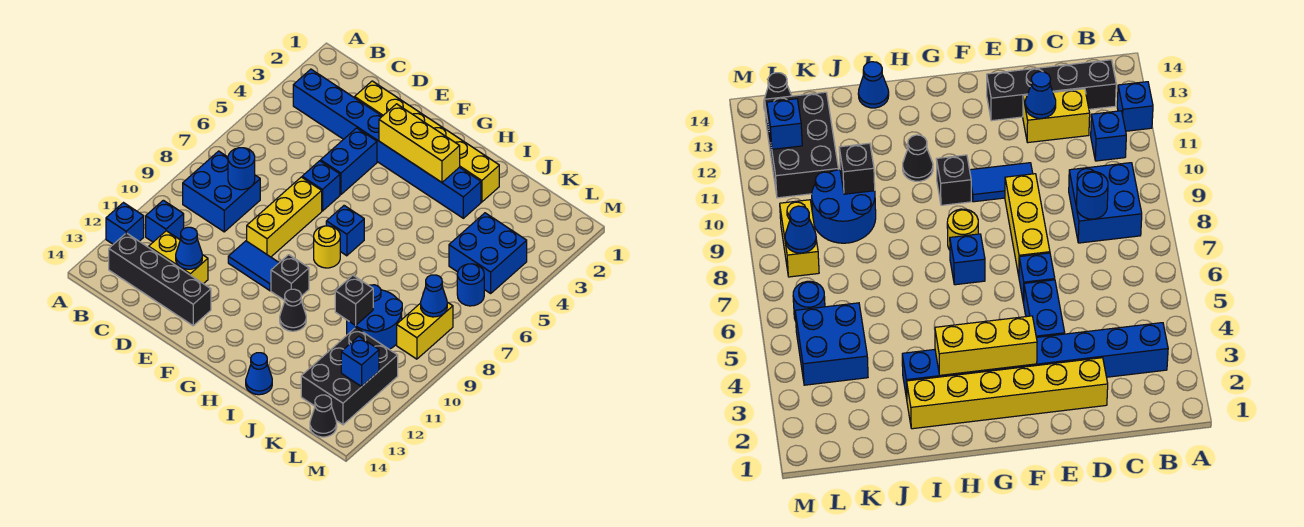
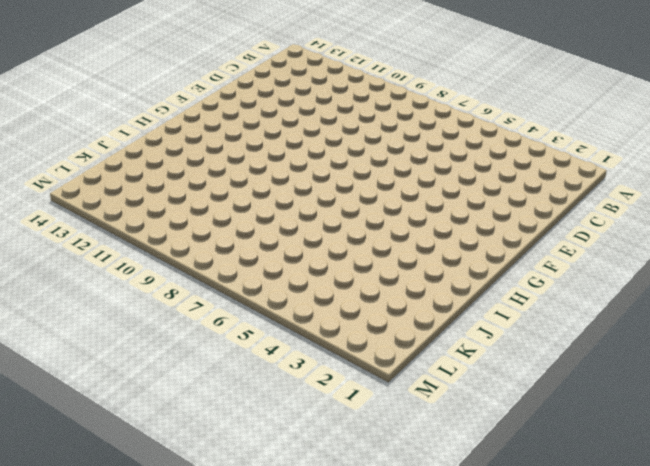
none -> blue brick A12 level 1
none -> blue brick B3:I3 level 1
none -> blue brick B8:C9 level 1

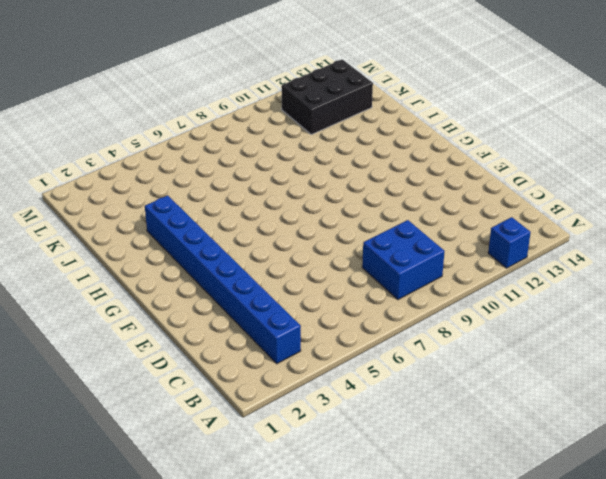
none -> blue brick B11 level 1
none -> black brick B13:E13 level 1
none -> yellow brick C12:D12 level 1

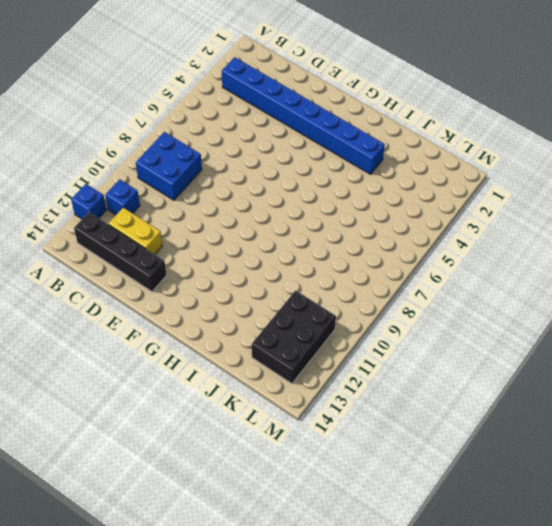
none -> yellow brick D2:I2 level 1
none -> blue brick E4:E5 level 1
none -> blue brick E6 level 1

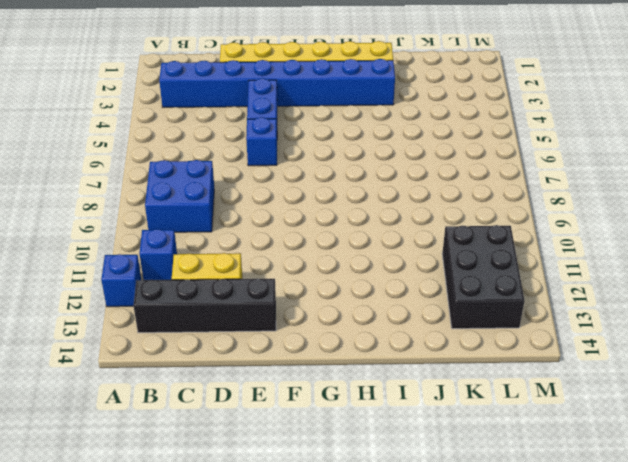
none -> yellow brick E7:E9 level 1
none -> blue tile E10:F10 level 1
none -> blue brick G7 level 1

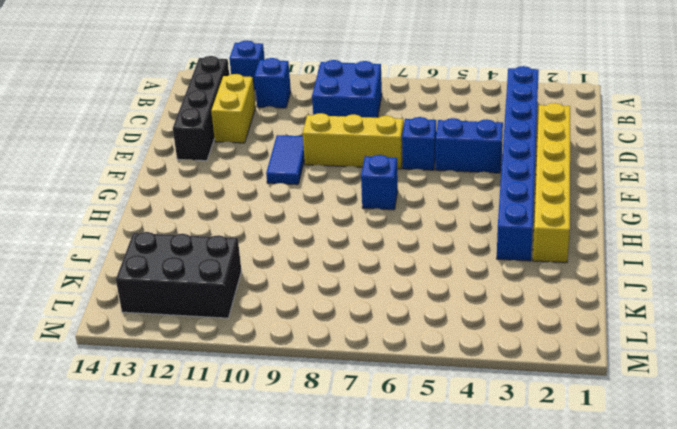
none -> yellow round brick G8 level 1
none -> black brick G10 level 1
none -> black cone H11 level 1

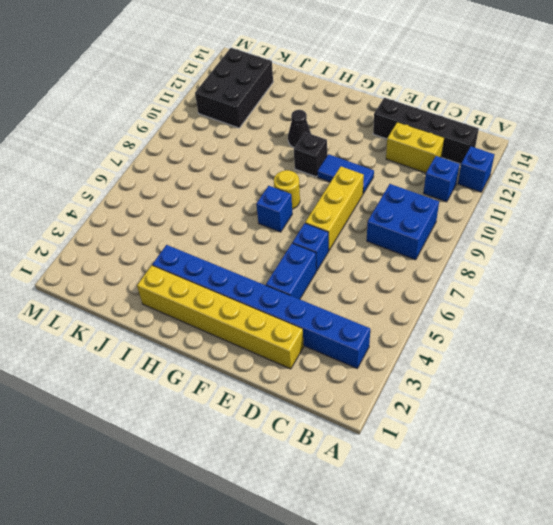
none -> blue cone I14 level 1
none -> blue round brick J9:K10 level 1
none -> blue brick K4:L5 level 1

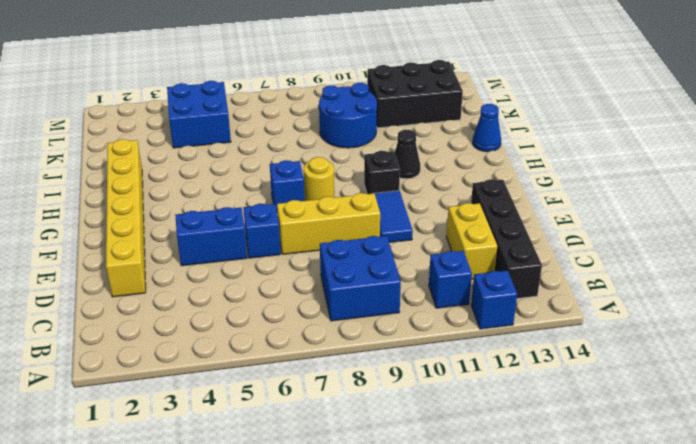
none -> blue brick B3:I3 level 1
none -> blue round brick L6 level 1
none -> yellow brick L8:L9 level 1

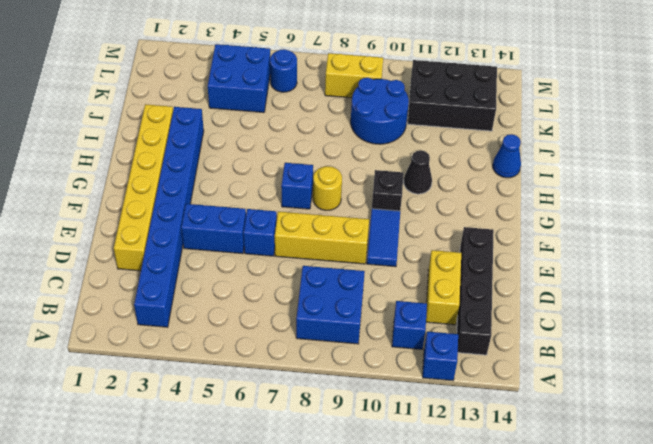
none -> black cone L14 level 1
none -> blue round brick C8 level 2
none -> blue cone D12 level 2

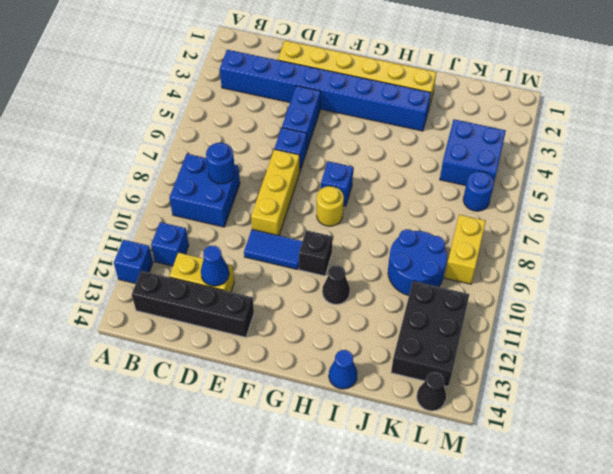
none -> yellow brick F3:H3 level 2
none -> black brick J10 level 2
none -> blue cone L8 level 2

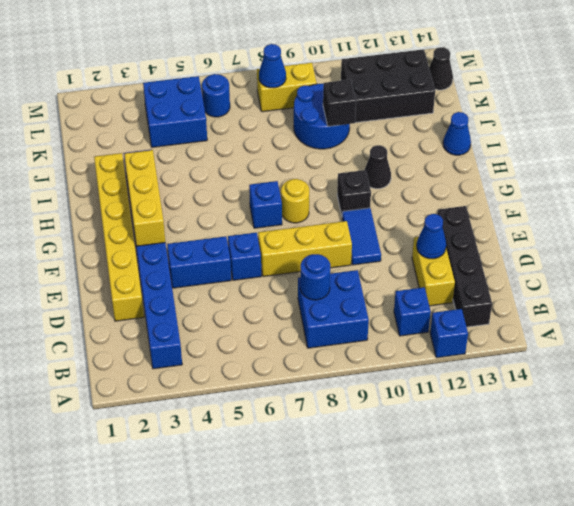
none -> blue brick L12 level 2

